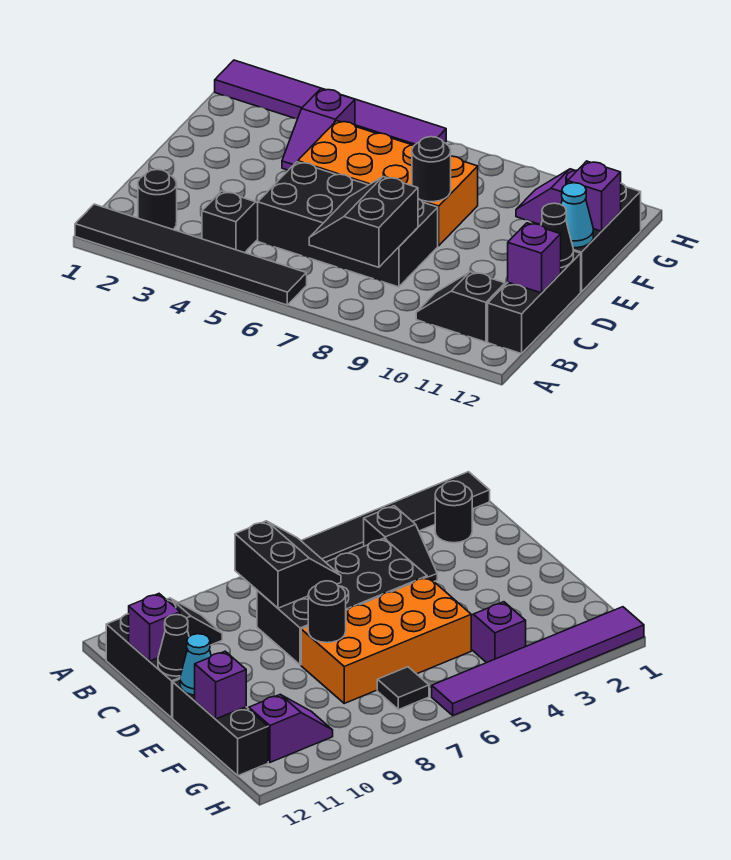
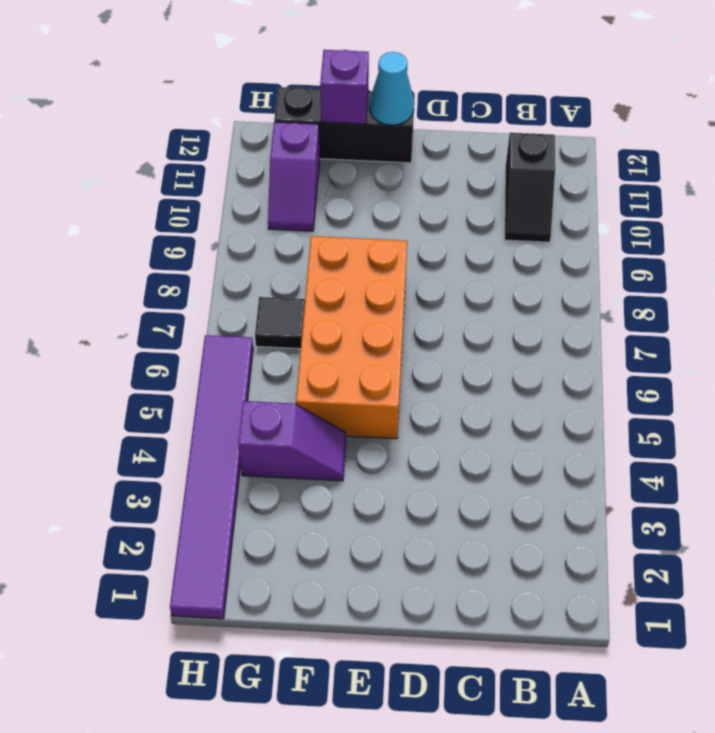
none -> black tile A1:A6 level 1
none -> black round brick B2 level 1
none -> black slope B4:C4 level 1 top B

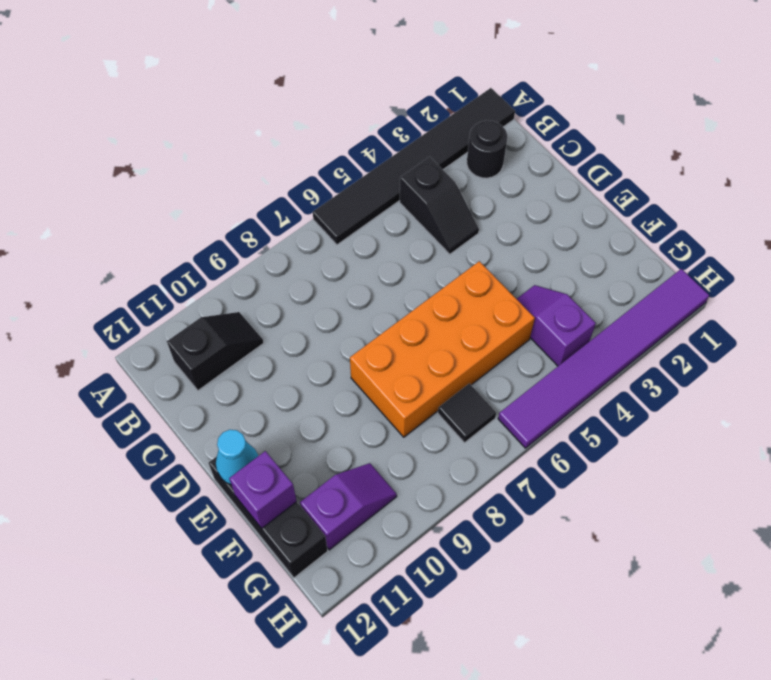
none -> black brick B12:D12 level 1
none -> black brick C5:D8 level 1
none -> black slope B7:C8 level 2 top 8

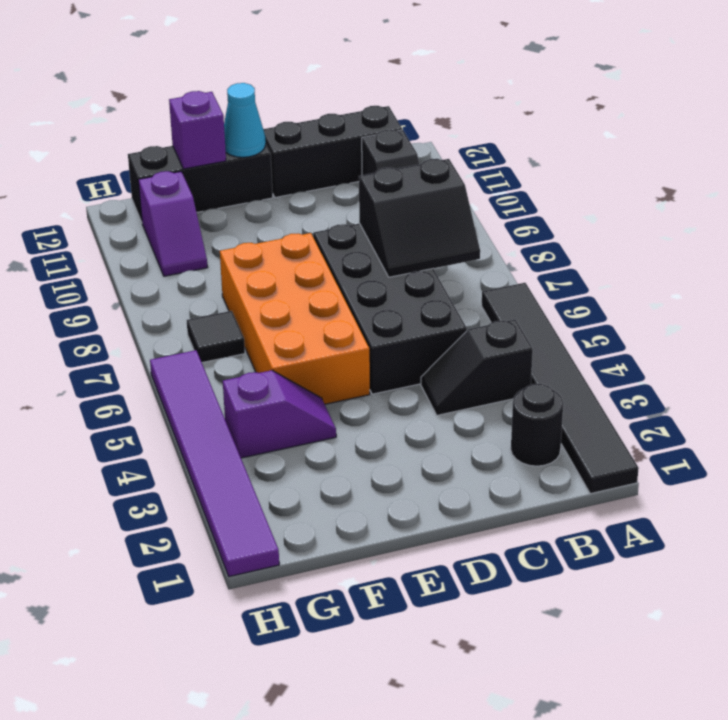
none -> purple brick C12 level 2
none -> black cone D12 level 2
none -> black round brick E8 level 2

